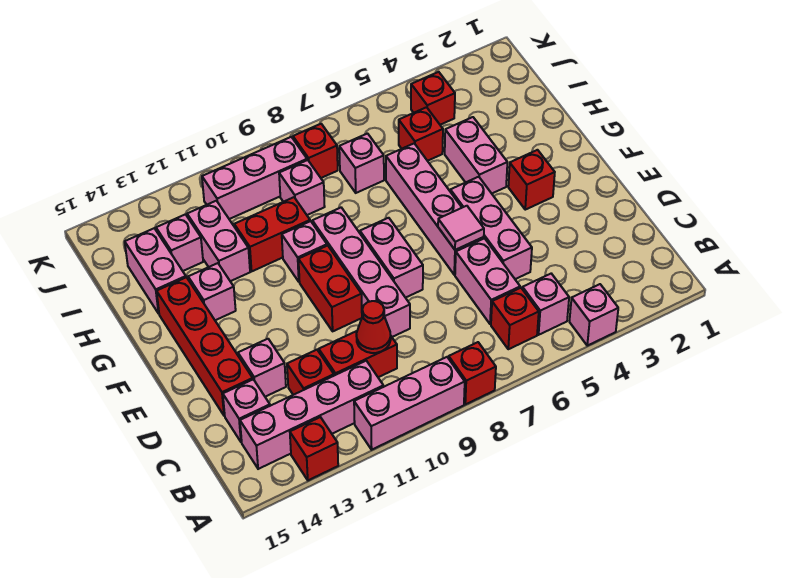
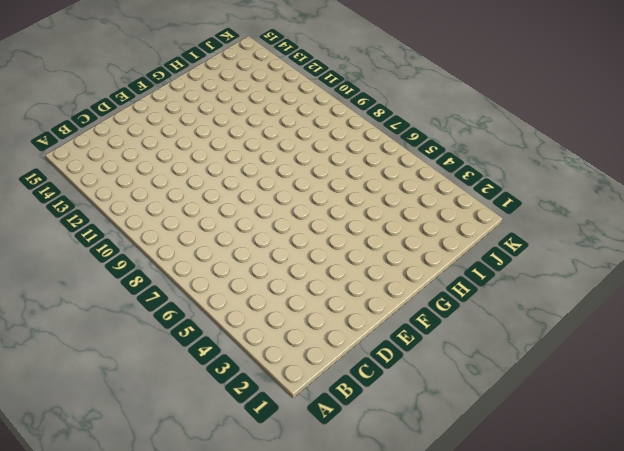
none -> pink brick A4 level 1
none -> red brick A8 level 1
none -> pink brick A9:A11 level 1
none -> red brick A13 level 1

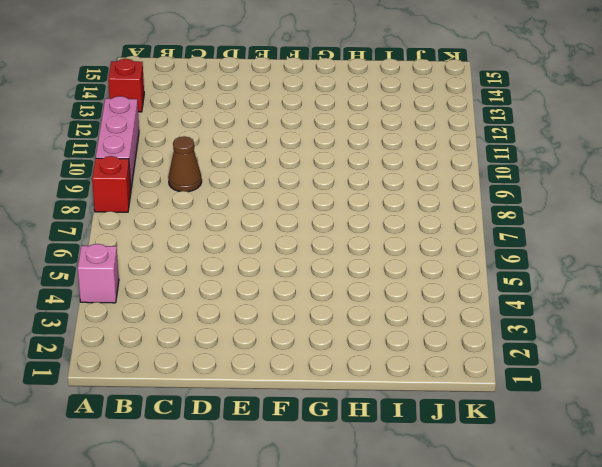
brown cone C9 level 1 -> none
none -> pink brick B5 level 1
none -> red brick B6 level 1
none -> pink brick B11:B14 level 1
none -> pink brick C6:D6 level 1

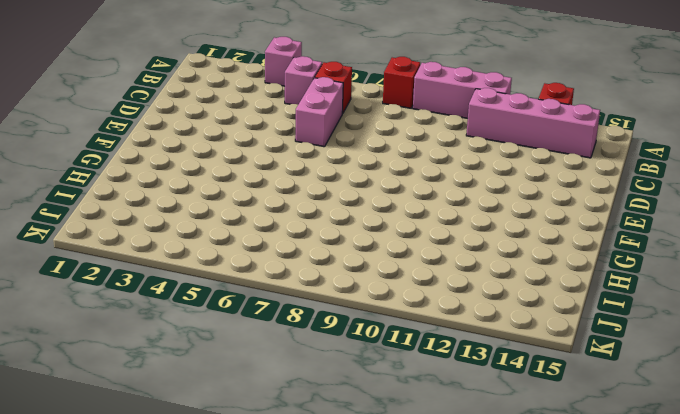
none -> red brick C10:C11 level 1
none -> red brick C12 level 1
none -> pink brick C14 level 1
none -> pink brick D5:F5 level 1

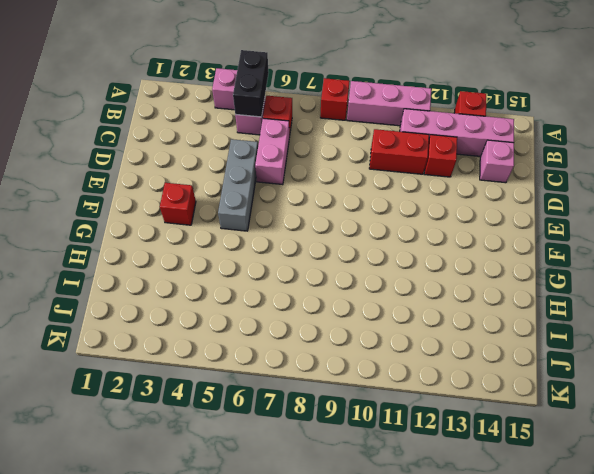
black brick A5:B5 level 2 -> none
grey brick D5:F5 level 1 -> pink brick D5:F5 level 1
none -> pink brick D9:G9 level 1
none -> pink brick D13 level 1
none -> red brick D14:G14 level 1
none -> pink brick E6:H6 level 1

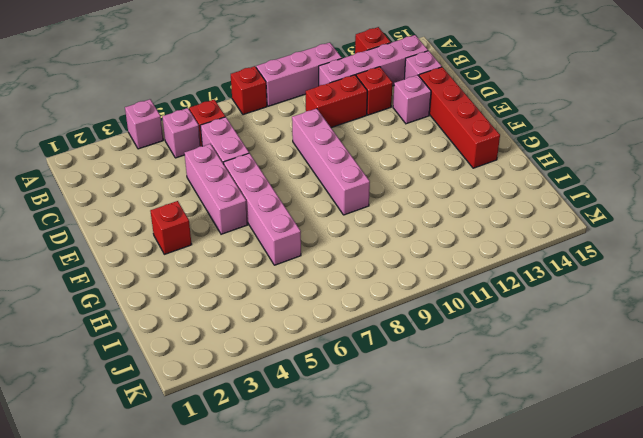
none -> pink brick E8:F8 level 1
none -> red brick E10:F10 level 1
none -> pink brick G4:H4 level 1
none -> pink brick G10 level 1

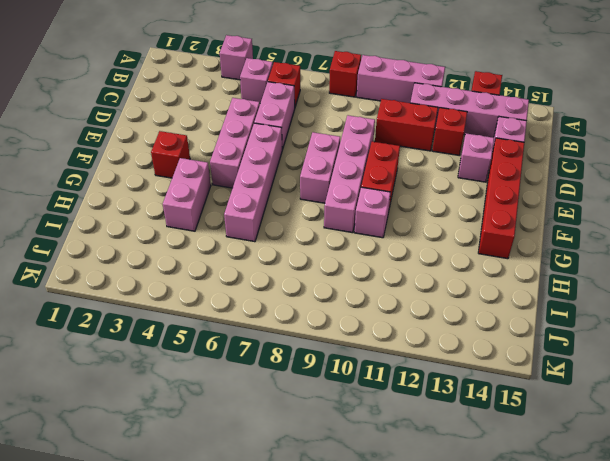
none -> pink brick G13 level 1
none -> red brick H10:H11 level 1
none -> pink brick H12:I12 level 1
none -> pink brick H14:I14 level 1

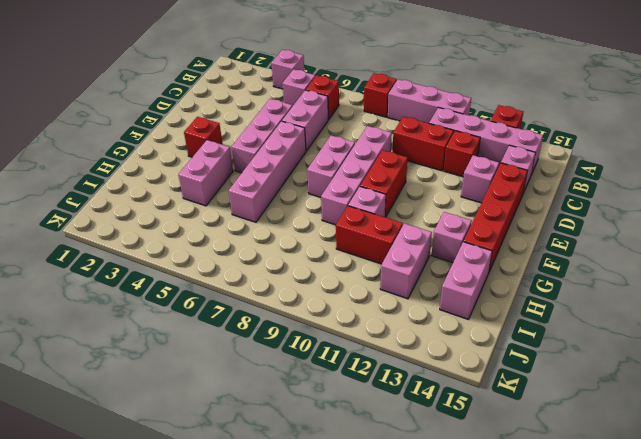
none -> red brick I5 level 1
none -> pink brick I7 level 1
none -> pink brick I9 level 1
none -> pink brick I13 level 1

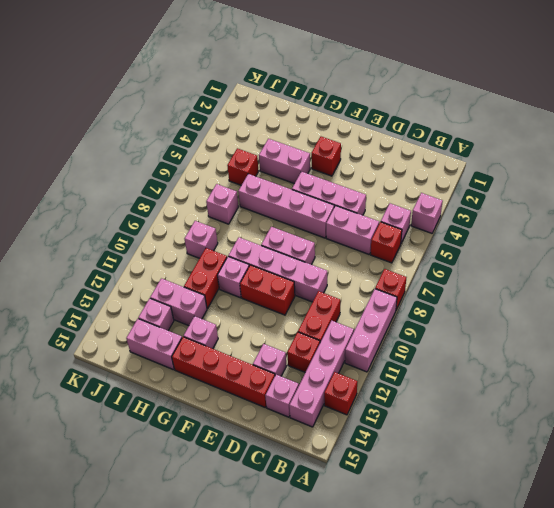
none -> red brick J4 level 1
none -> red brick J8 level 1
none -> pink brick J9:J11 level 1
none -> red cone C10 level 2

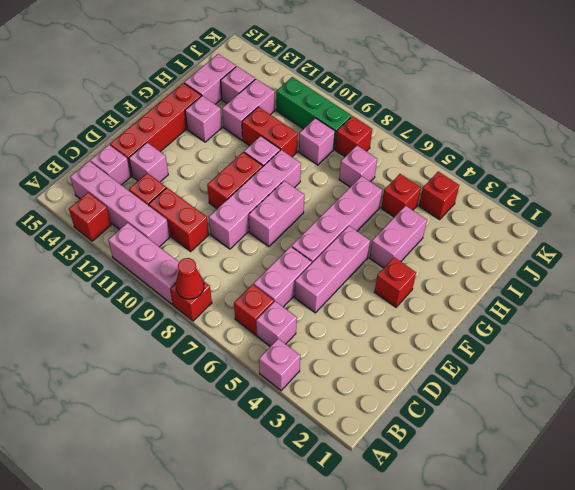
red cone A8 level 2 -> red cone C10 level 2
green brick J9:J11 level 1 -> pink brick J9:J11 level 1
none -> pink tile E6 level 2

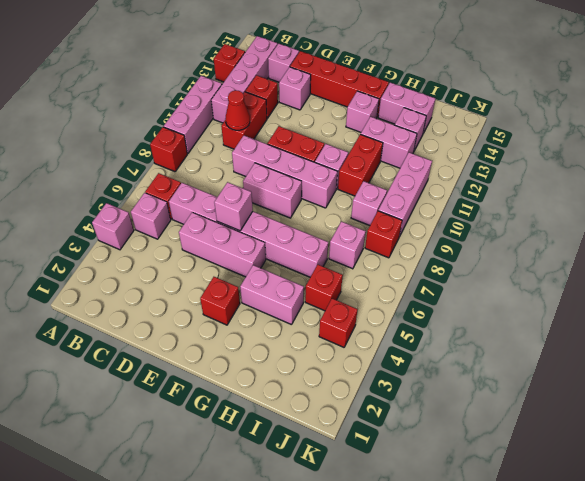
pink brick E6 level 2 -> pink tile E6 level 2

